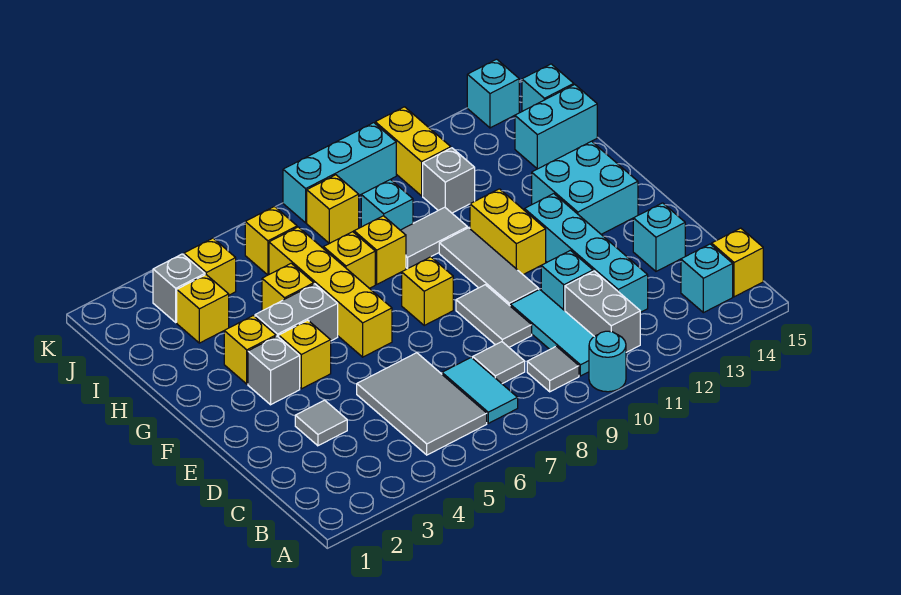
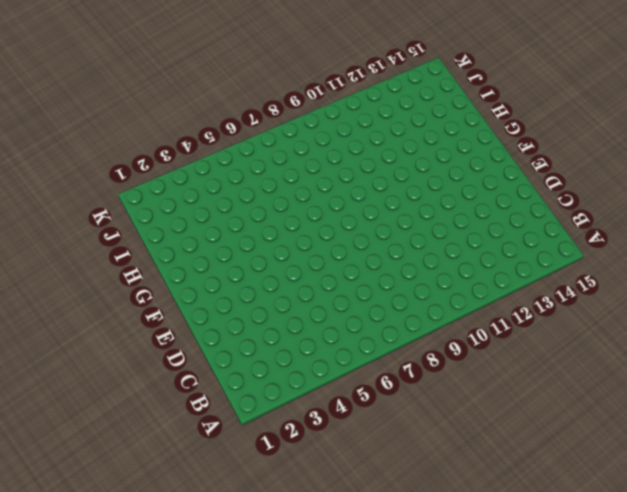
none -> cyan round brick A10 level 1
none -> grey tile B5:D6 level 1
none -> cyan tile B7:C7 level 1
none -> grey tile B9 level 1

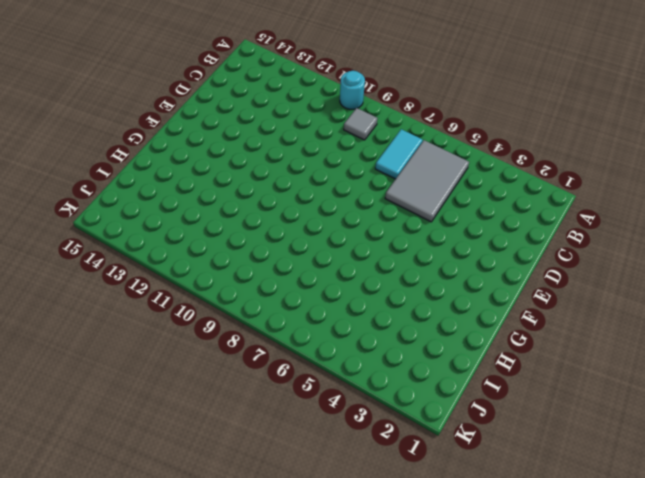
none -> cyan tile B10:D10 level 1
none -> grey brick B11:C11 level 1
none -> cyan brick B14 level 1
none -> yellow brick B15 level 1

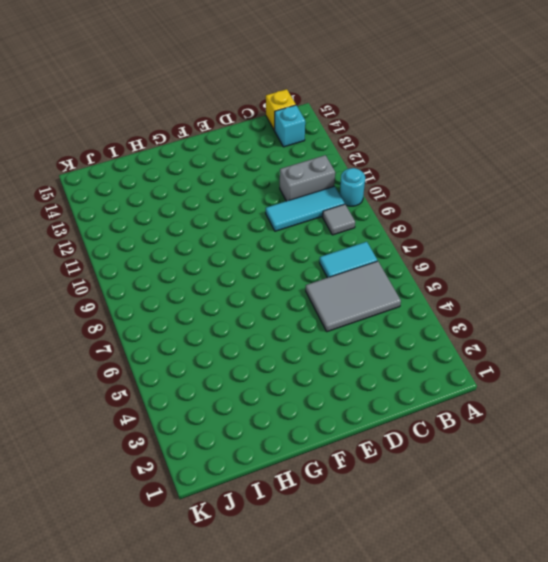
none -> grey tile C8 level 1
none -> cyan brick C12:F12 level 1
none -> grey tile D3 level 1
none -> grey tile D9:E9 level 1

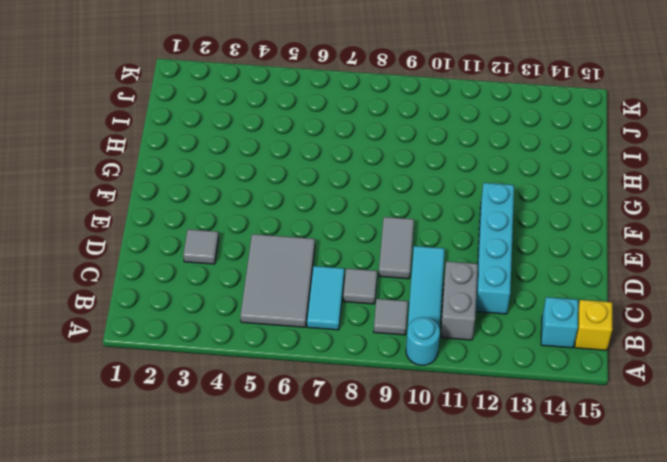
none -> cyan brick D11 level 1
none -> cyan brick D14 level 1
none -> grey tile E10:G10 level 1
none -> grey brick F3 level 1

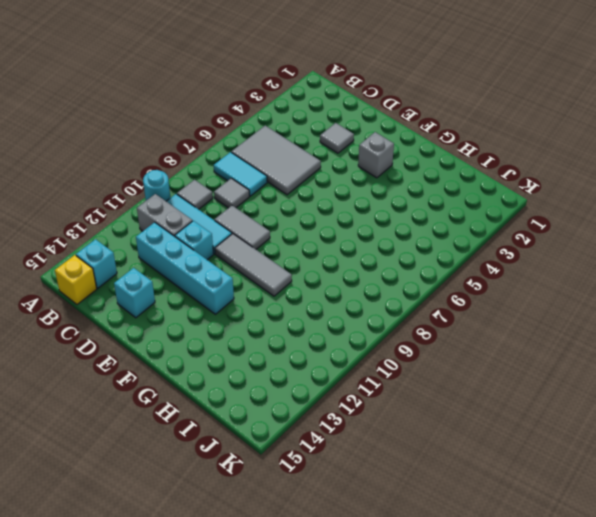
none -> yellow brick F4 level 1
none -> yellow brick F6:I6 level 1
none -> yellow brick F8 level 1
none -> yellow brick F11:G11 level 1

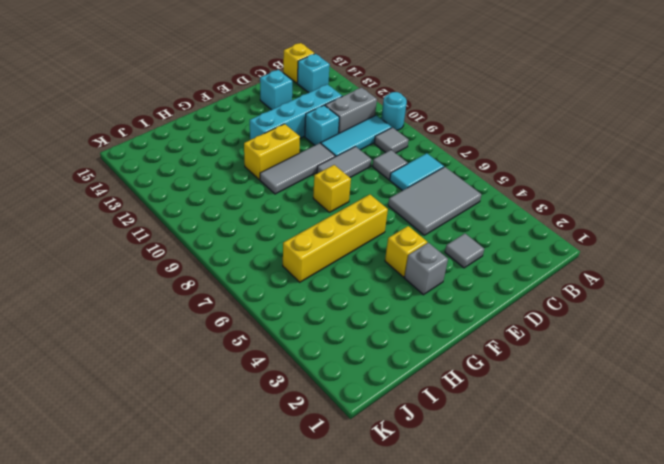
none -> cyan brick F13:G14 level 1
none -> yellow brick G3 level 1
none -> grey brick G4:G5 level 1
none -> yellow brick H5 level 1

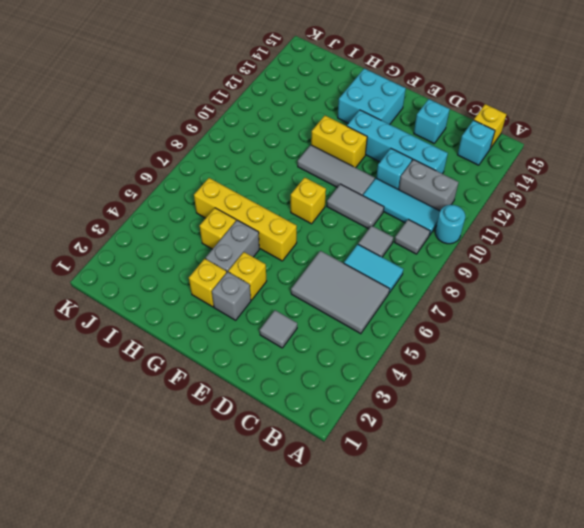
none -> yellow brick H7 level 1
none -> yellow brick H8 level 1
none -> grey tile H9:H10 level 1
none -> yellow brick I3 level 1

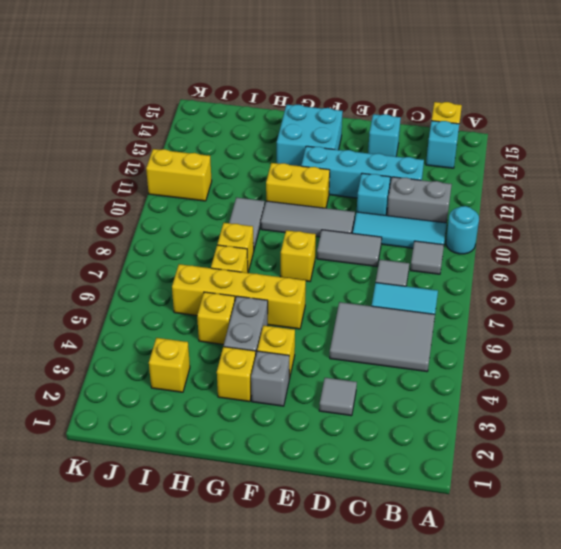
none -> cyan brick I9 level 1
none -> grey brick I11 level 1
none -> cyan brick I14:I15 level 1
none -> grey brick J3 level 1

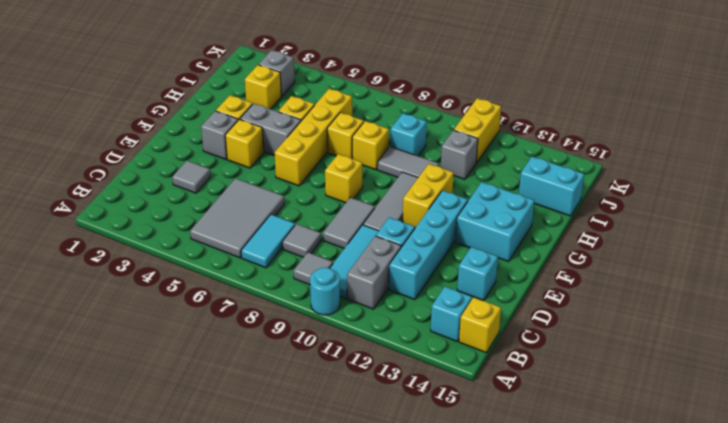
none -> yellow brick J4 level 1
none -> yellow brick J6 level 1
none -> yellow brick J8 level 1
none -> cyan brick J15 level 1

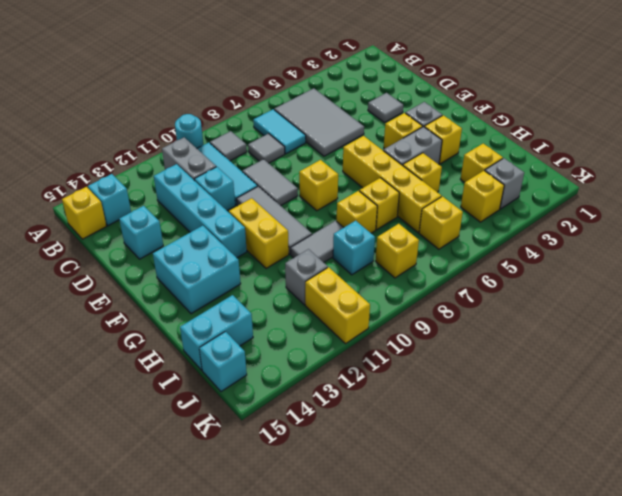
none -> cyan brick K8:K10 level 1
none -> cyan brick K14 level 1

